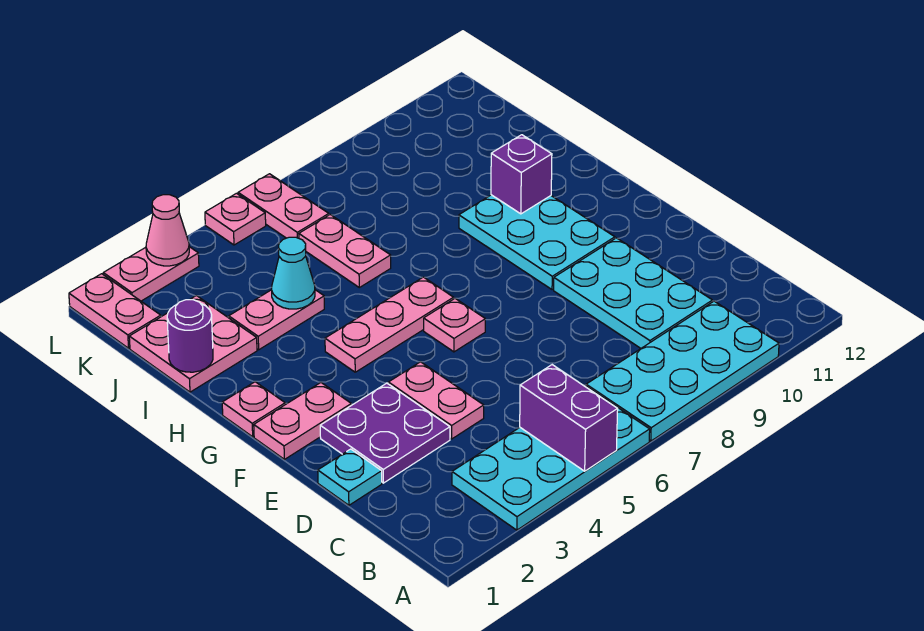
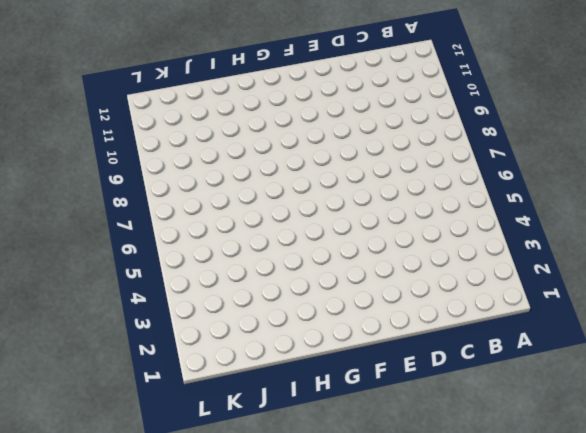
none -> cyan plate A3:B6 level 1
none -> cyan plate A7:B10 level 1
none -> cyan plate C9:E10 level 1

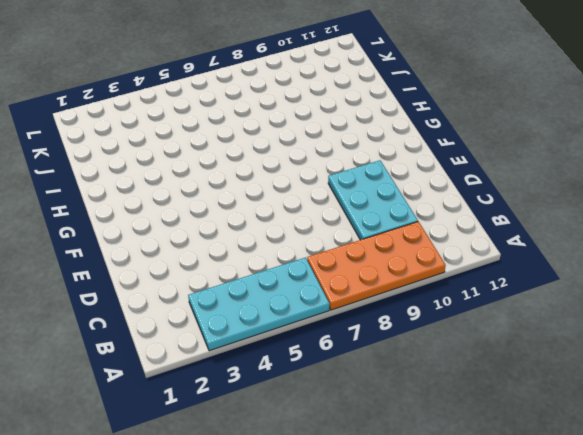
orange plate A7:B10 level 1 -> cyan plate A7:B10 level 1
none -> cyan plate D1 level 1
none -> purple plate D2:E3 level 1
none -> pink plate D4:E4 level 1

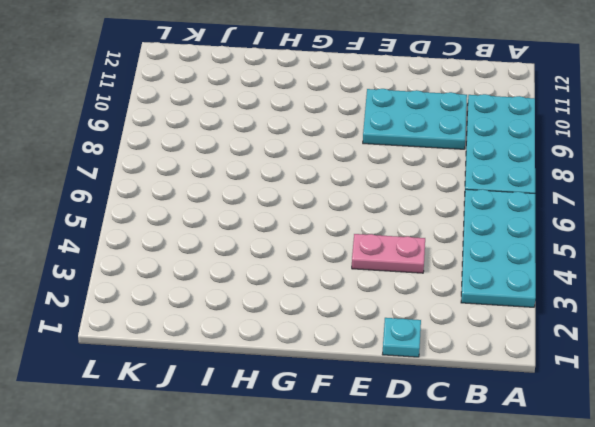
none -> purple plate D2:E3 level 1
none -> pink plate F1:F2 level 1
none -> pink plate F6 level 1

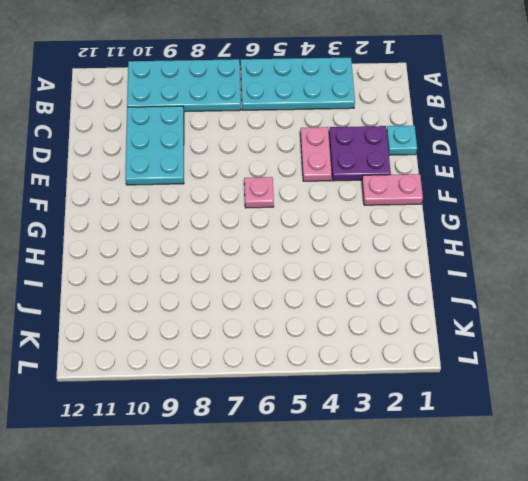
none -> cyan plate F9:H10 level 1
none -> pink plate G1 level 1
none -> pink plate G4:G6 level 1

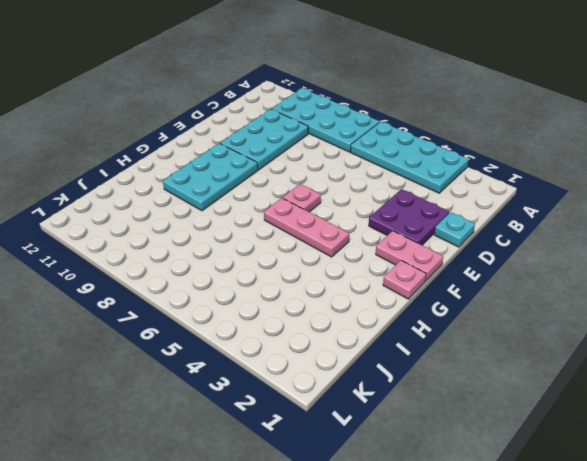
none -> pink plate D4:E4 level 1
none -> pink plate I1:J2 level 1
none -> pink plate I3:I4 level 1

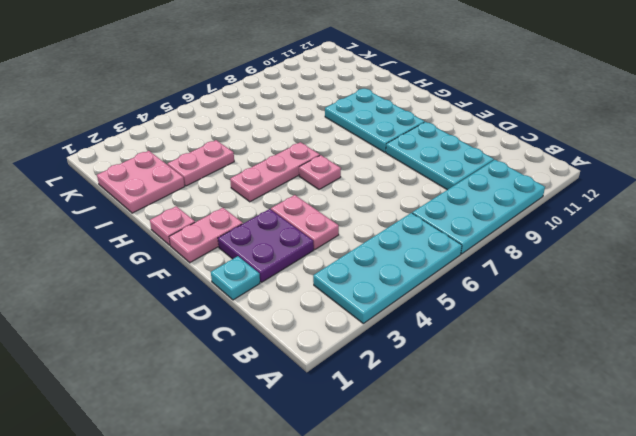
none -> pink plate I6:J6 level 1
none -> pink plate K1:L1 level 1
none -> pink plate K6:L6 level 1

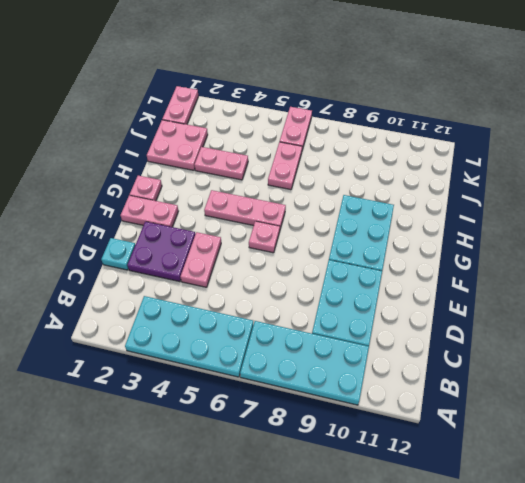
none -> pink plate L2:L3 level 1
none -> pink plate L5 level 1
none -> purple brick A5:B5 level 2

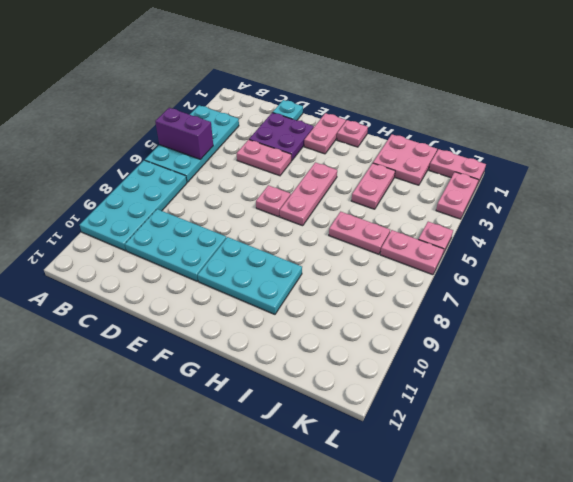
none -> purple brick H10 level 2
none -> purple round brick I1 level 2
none -> cyan cone I4 level 2

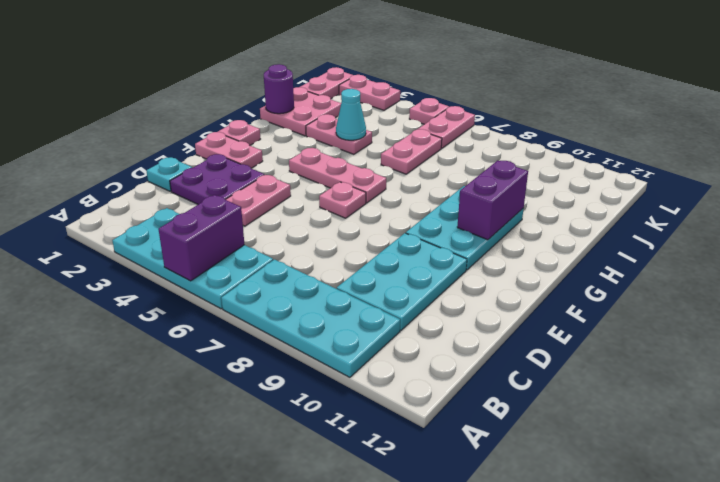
purple brick G10:H10 level 2 -> purple brick H10 level 2
none -> pink cone L3 level 2

